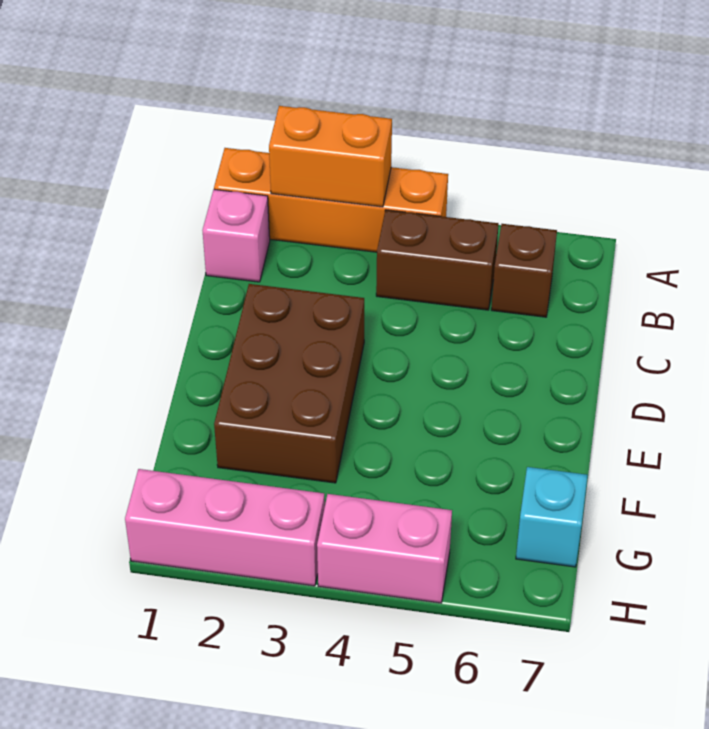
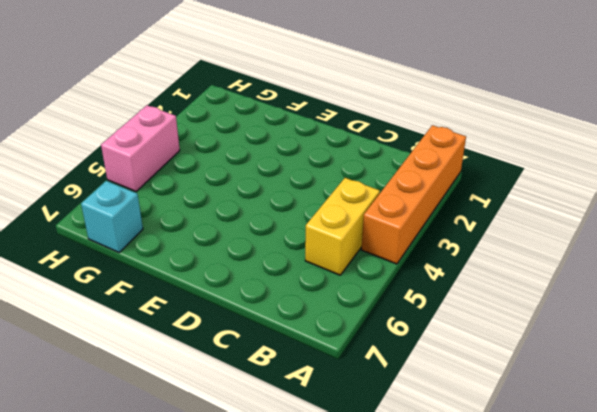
yellow brick B4:B5 level 1 -> brown brick B4:B5 level 1
none -> pink brick B1 level 1
none -> brown brick B6 level 1

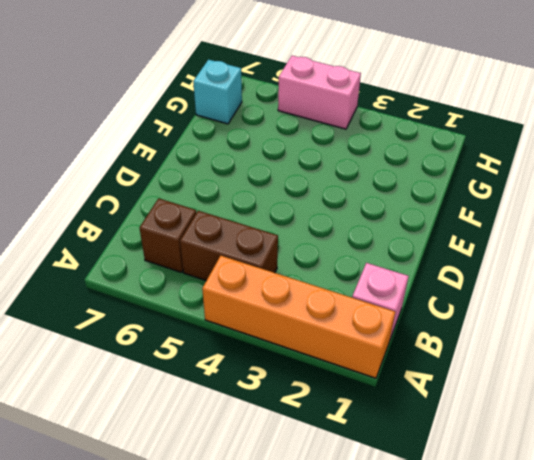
none -> brown brick D2:F3 level 1
none -> pink brick H1:H3 level 1

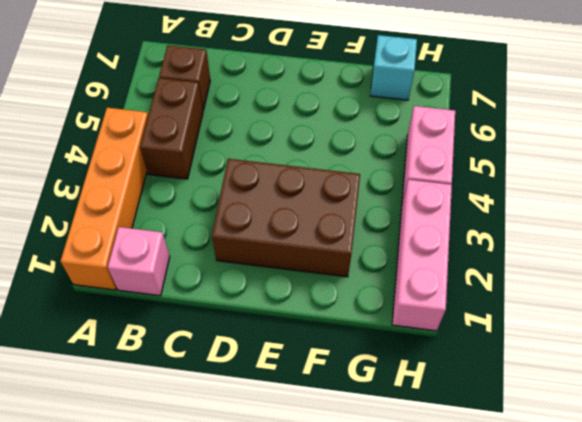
none -> orange brick A2:A3 level 2

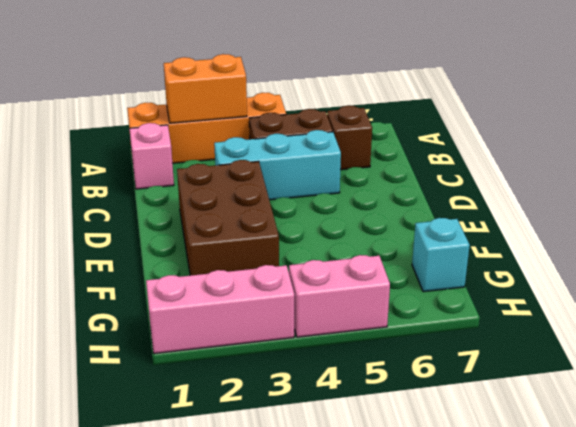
cyan brick C3:C5 level 1 -> none

